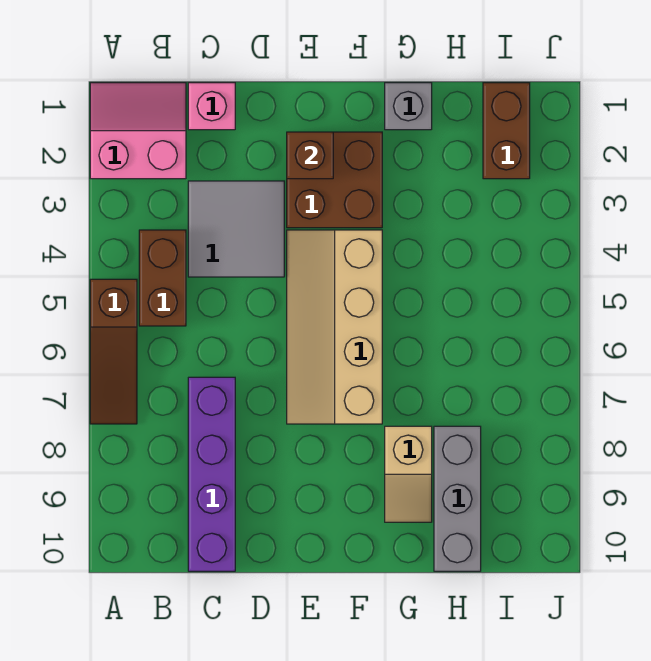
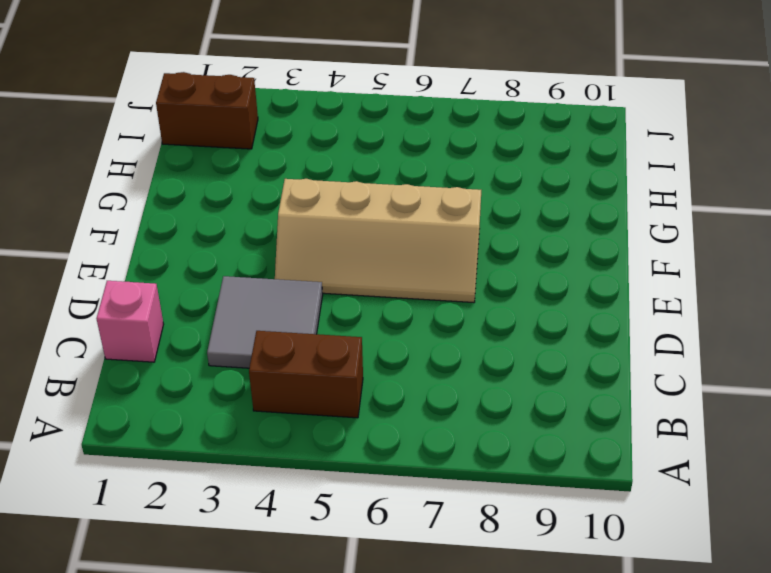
none -> pink slope A1:B2 level 1 top 2
none -> brown slope A5:A7 level 1 top 5
none -> purple brick C7:C10 level 1

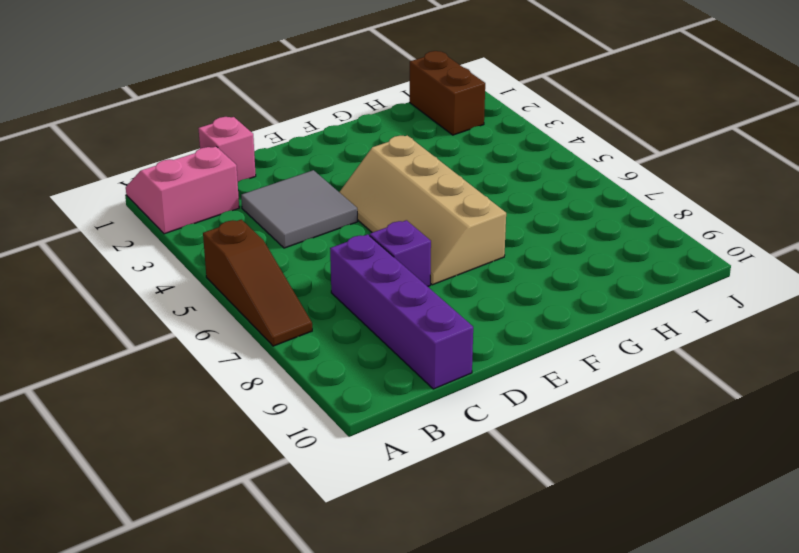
purple brick D7 level 1 -> none
none -> brown brick B4:B5 level 1
none -> brown brick E2:F3 level 1
none -> grey brick G1 level 1

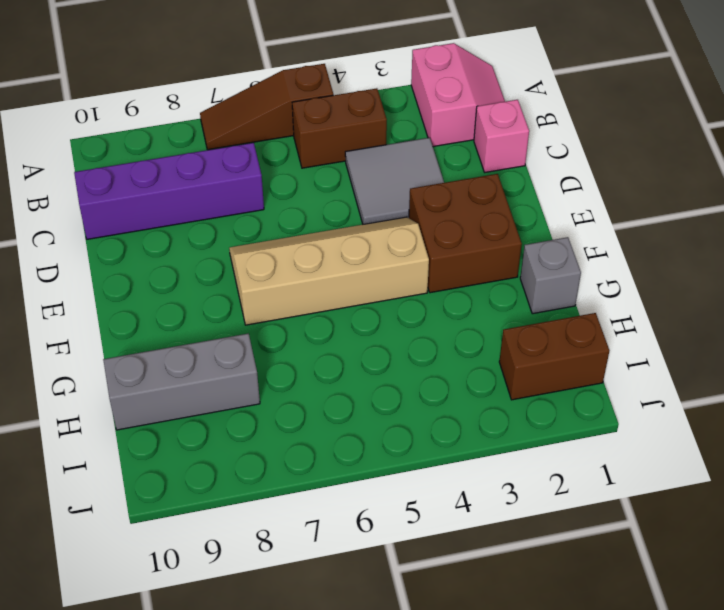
none -> tan slope G8:G9 level 1 top 8
none -> brown brick E2 level 2

